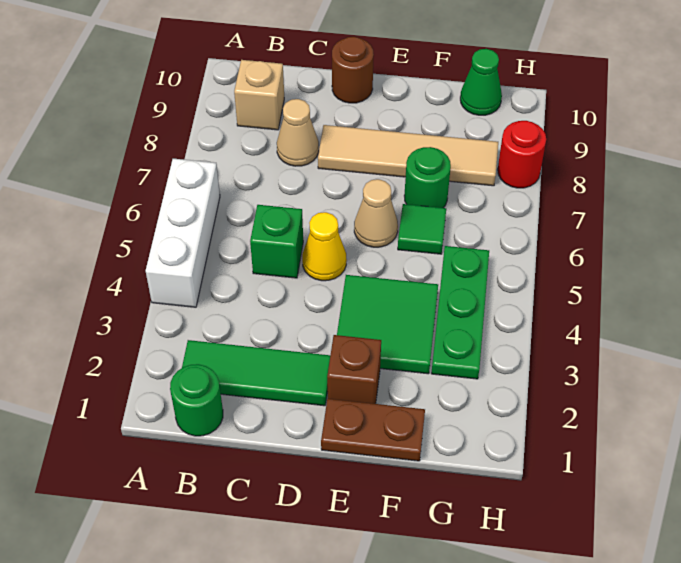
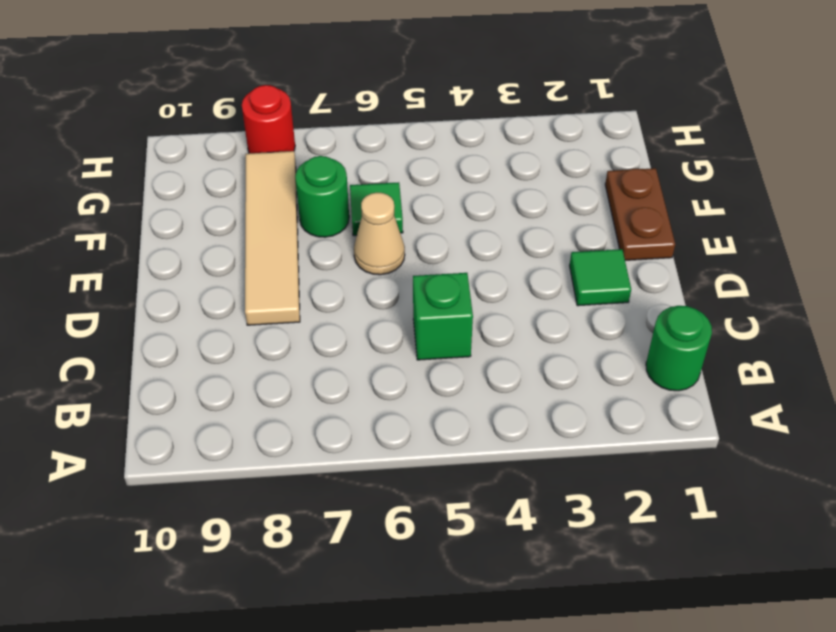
green tile D2 level 1 -> green tile B2:D2 level 1
none -> white brick A4:A6 level 1
none -> tan brick B9 level 1
none -> tan cone C8 level 1

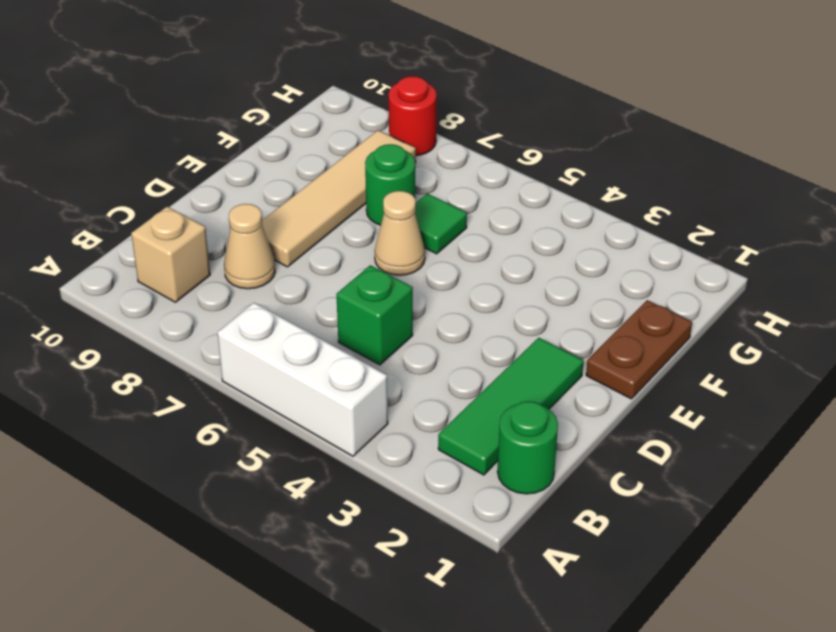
none -> yellow cone D5 level 1
none -> brown round brick D10 level 1
none -> brown brick E2 level 1

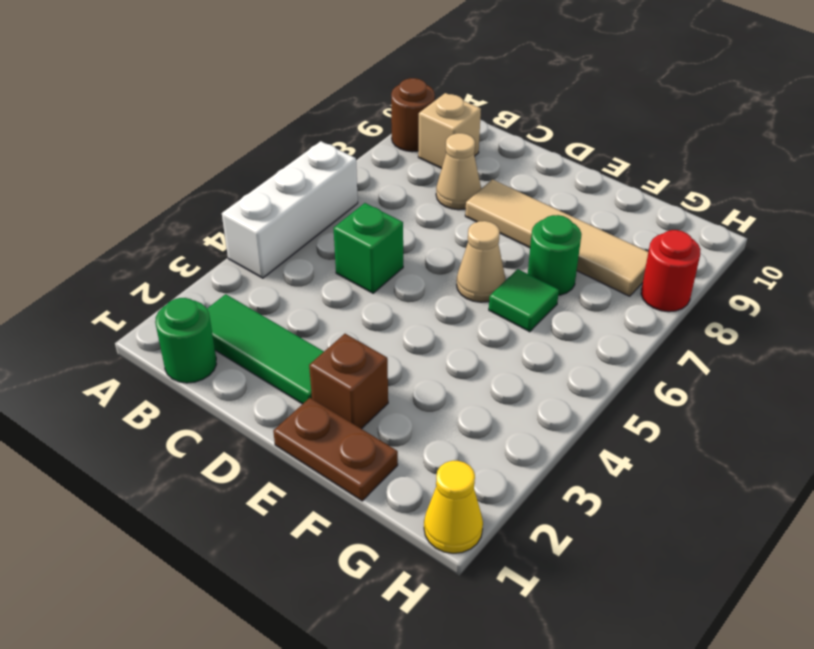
brown round brick A9 level 1 -> brown round brick D10 level 1
yellow cone H1 level 1 -> yellow cone D5 level 1
none -> green tile E3:F4 level 1
none -> green plate G3:G5 level 1
none -> green cone G10 level 1

